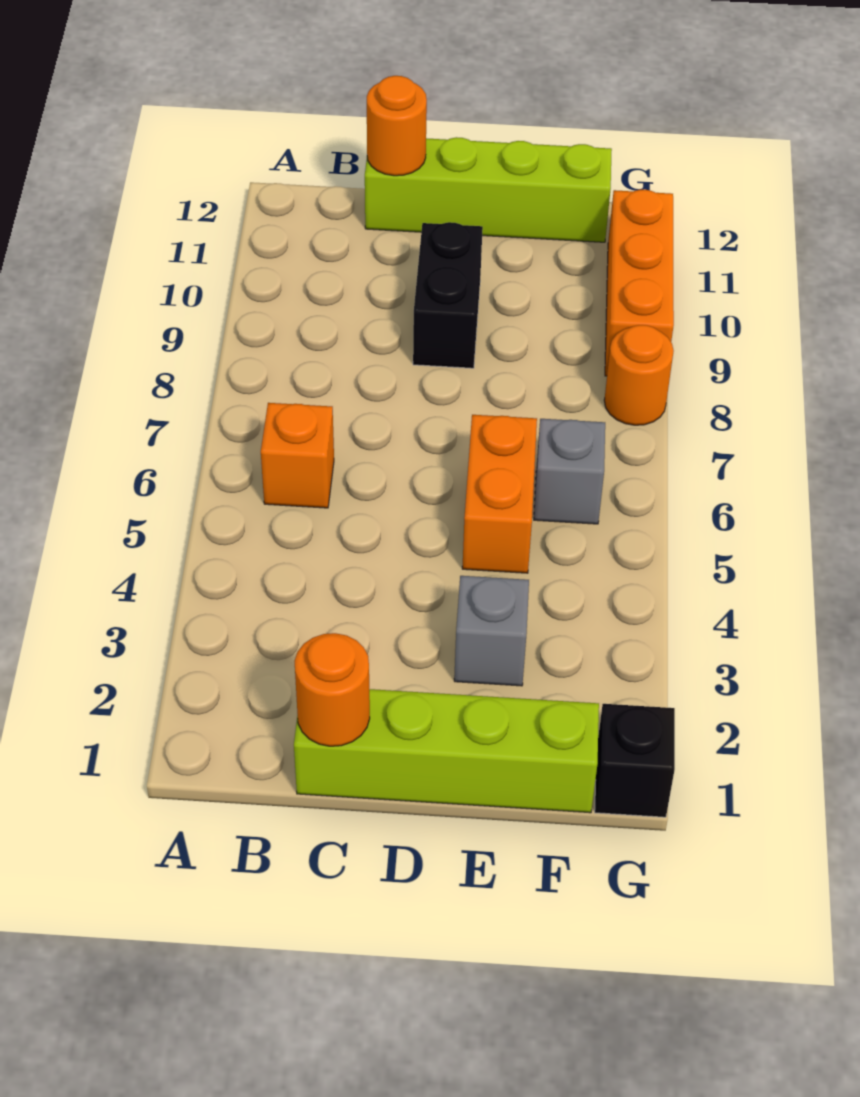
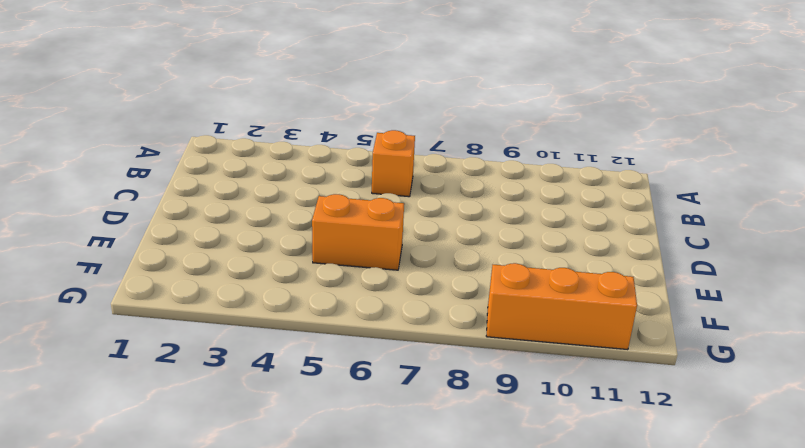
none -> lime brick C1:F1 level 1
none -> lime brick C12:F12 level 1
none -> black brick D9:D10 level 1

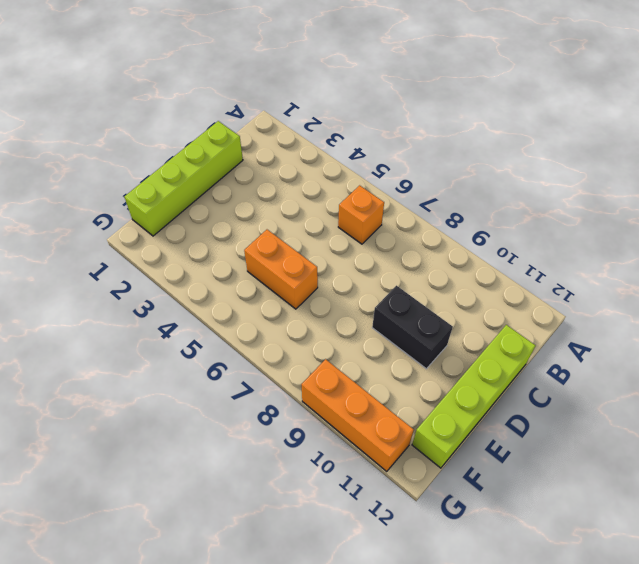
none -> grey brick E3 level 1
none -> grey brick F6 level 1
none -> black brick G1 level 1

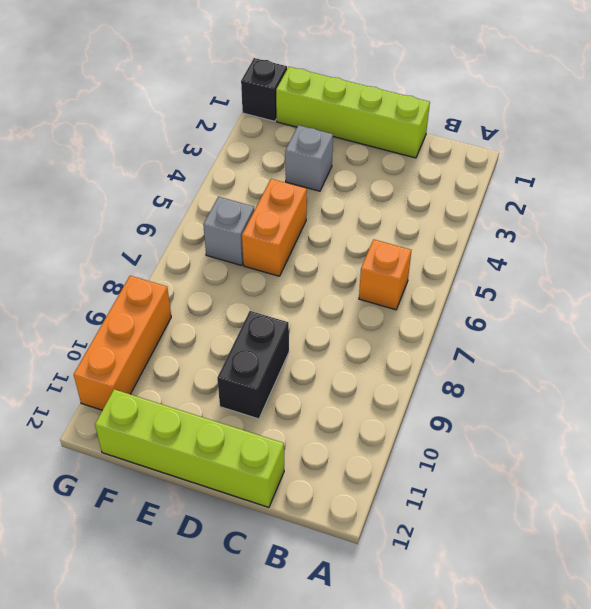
none -> orange round brick G8 level 1
none -> orange round brick C1 level 2
none -> orange round brick C12 level 2

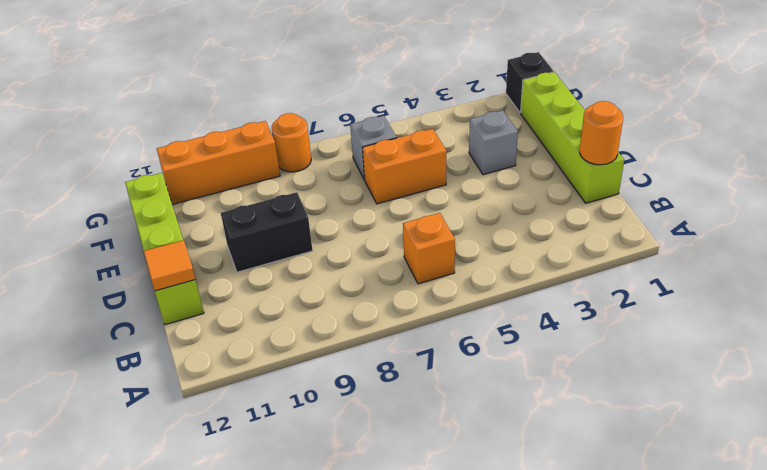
orange tile C12 level 2 -> orange round brick C12 level 2

